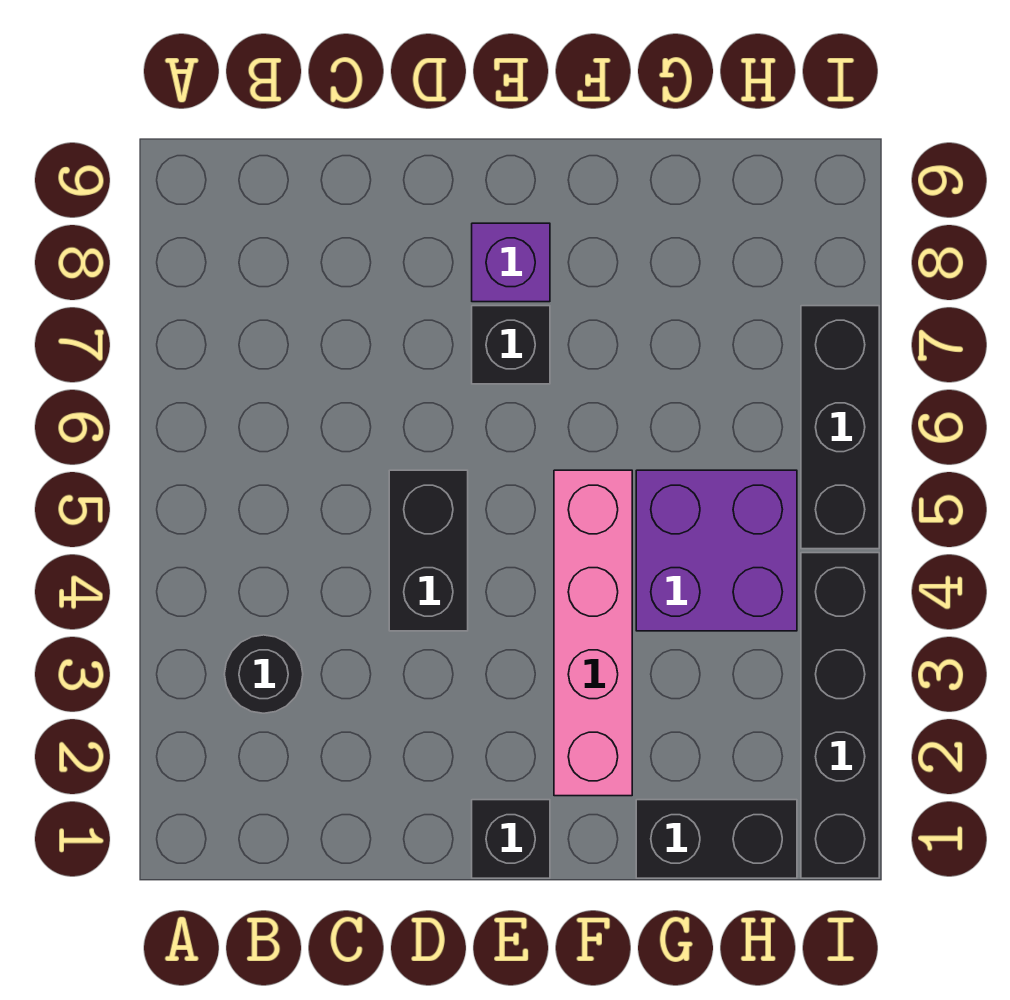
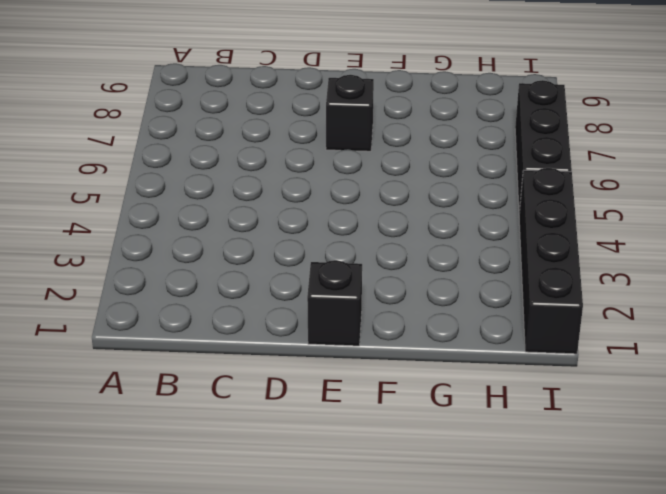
none -> black round brick B3 level 1
none -> black brick D4:D5 level 1

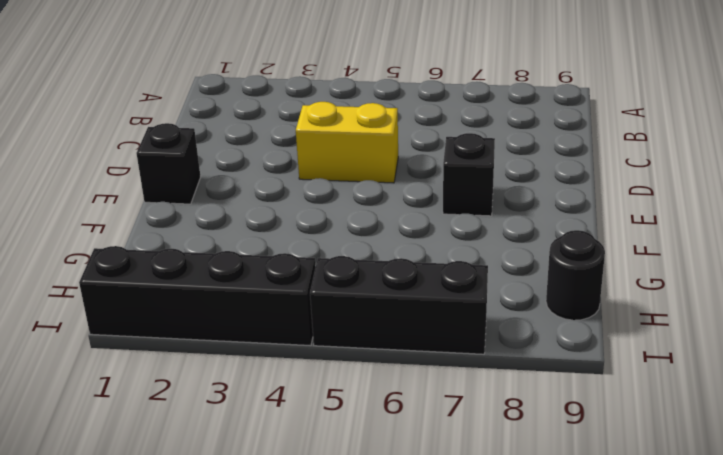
yellow brick D4:D5 level 1 -> black brick D4:D5 level 1
black round brick H9 level 1 -> black round brick B3 level 1
none -> purple brick E8 level 1
none -> pink brick F2:F5 level 1

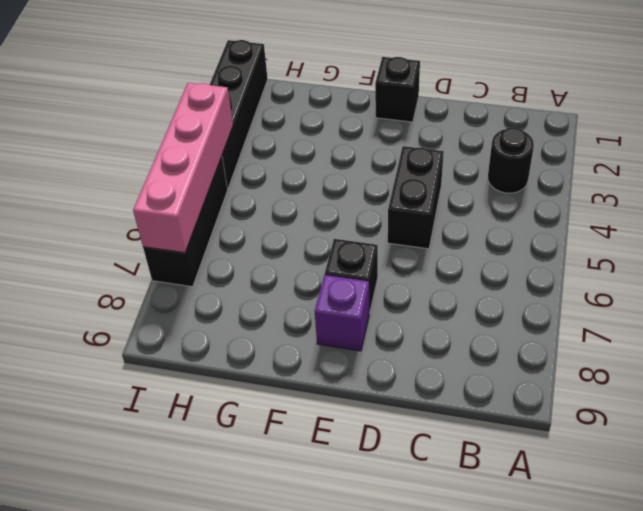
pink brick I4:I7 level 2 -> pink brick F2:F5 level 1
none -> black brick G1:H1 level 1
none -> purple brick G4:H5 level 1

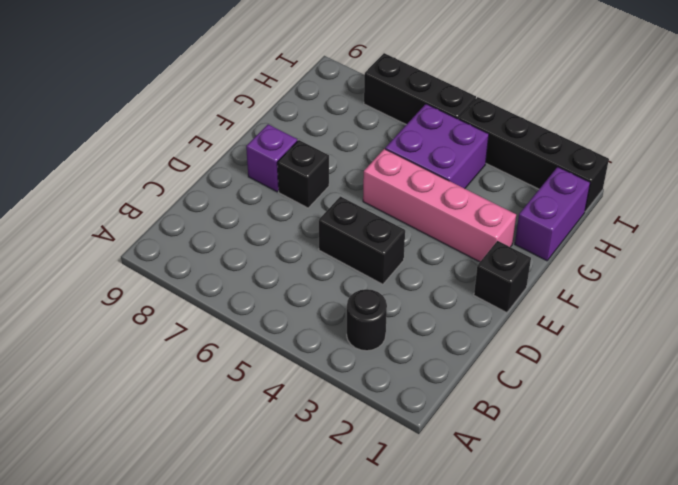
purple brick G1:H1 level 1 -> black brick G1:H1 level 1

